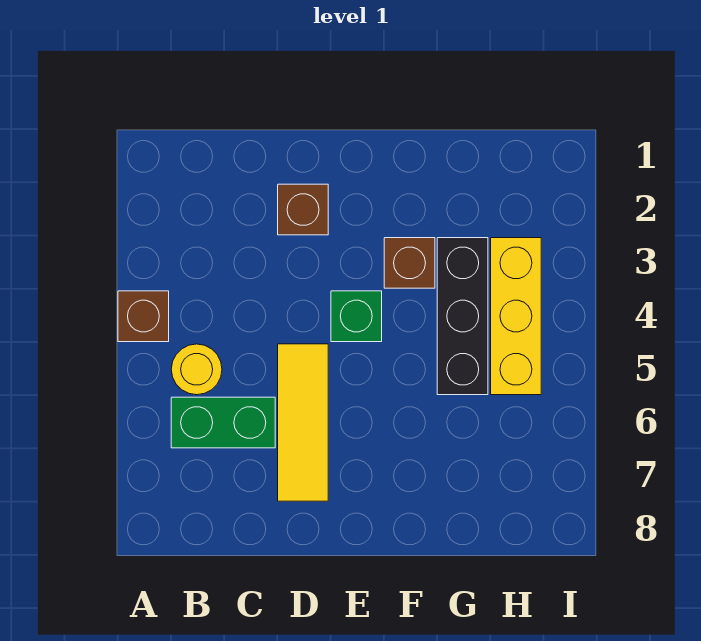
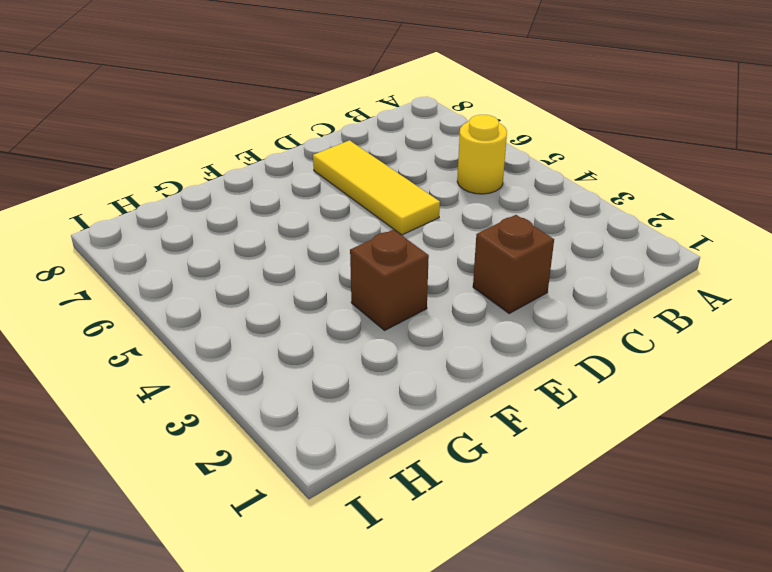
none -> brown brick A4 level 1
none -> green brick B6:C6 level 1

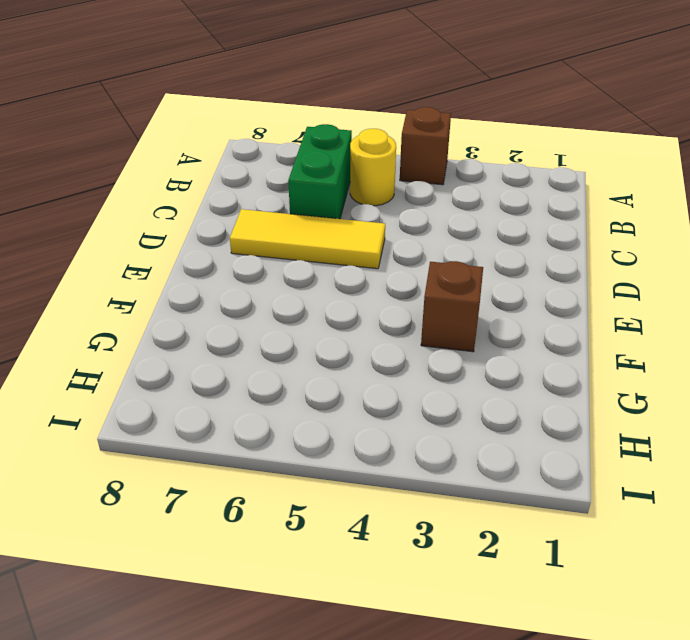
none -> brown brick D2 level 1
none -> green brick E4 level 1

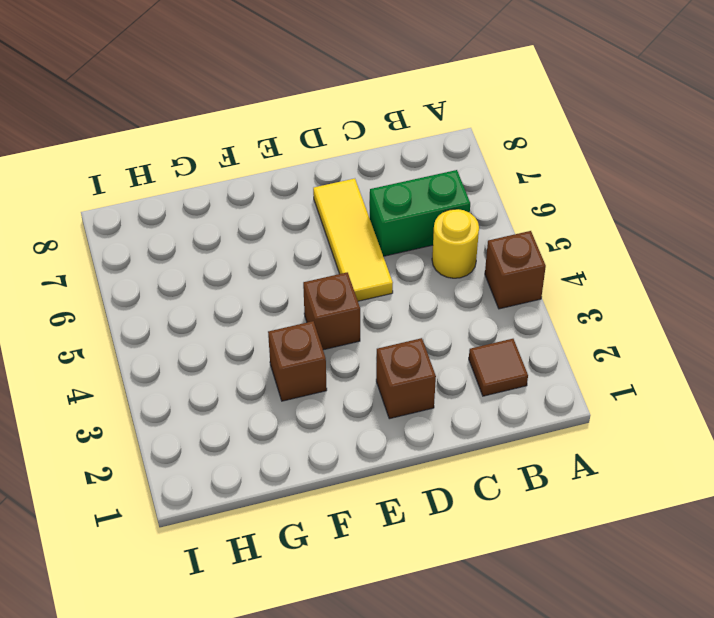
brown tile B2 level 1 -> none
brown brick E4 level 1 -> green brick E4 level 1
none -> black brick G3:G5 level 1
none -> yellow brick H3:H5 level 1

